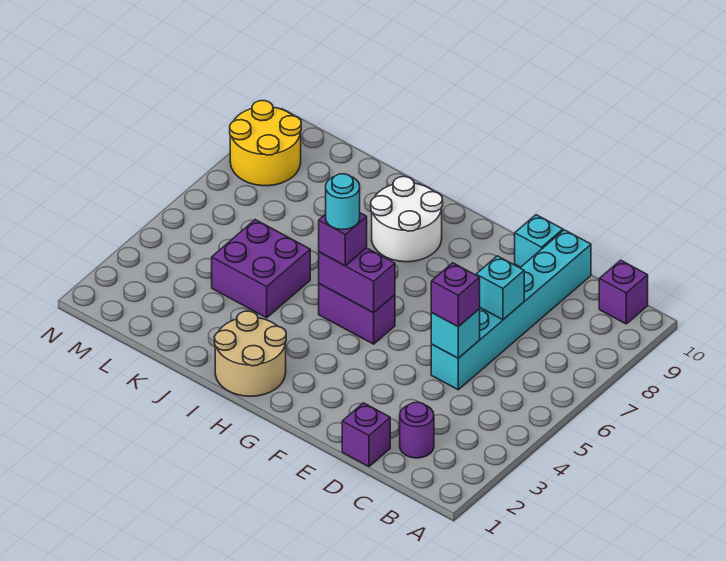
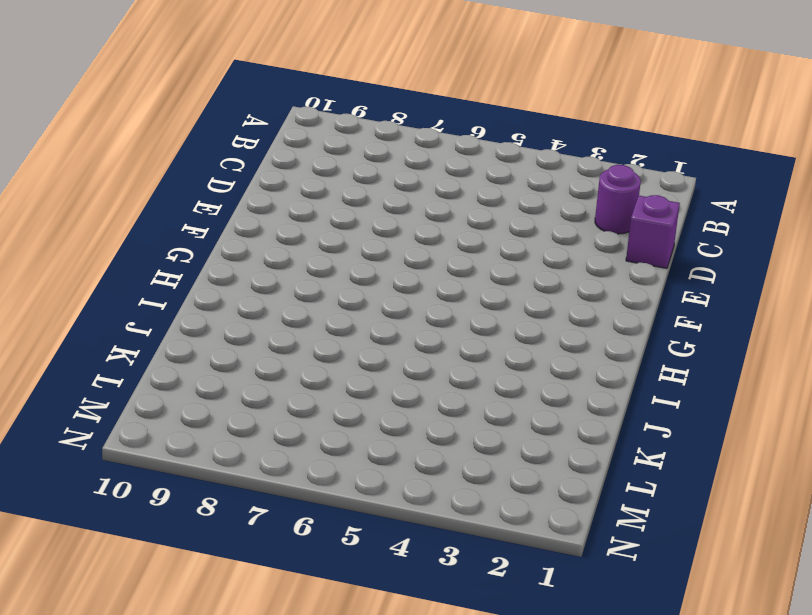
none -> purple brick B10 level 1
none -> cyan brick D5:D10 level 1
none -> cyan brick E10 level 1

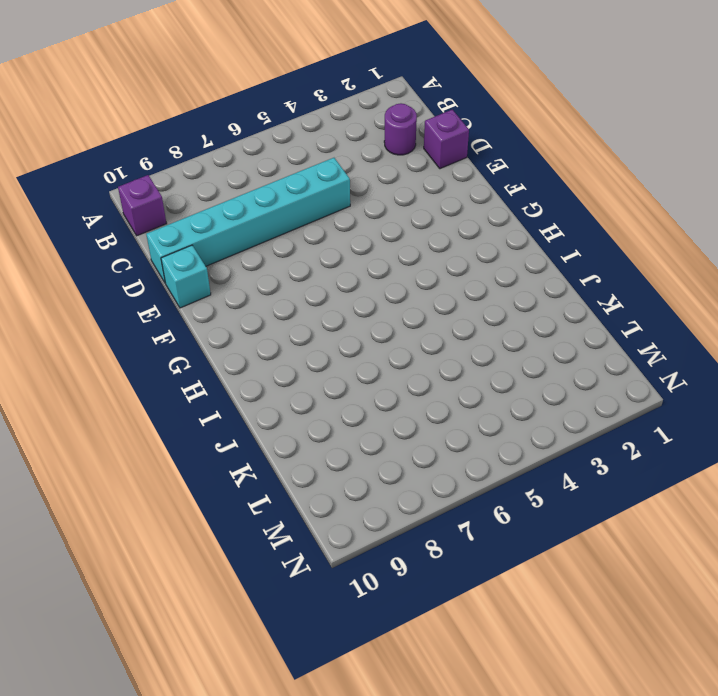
none -> purple brick G5:H5 level 1
none -> tan round brick H1:I2 level 1
none -> white round brick H8:I9 level 1

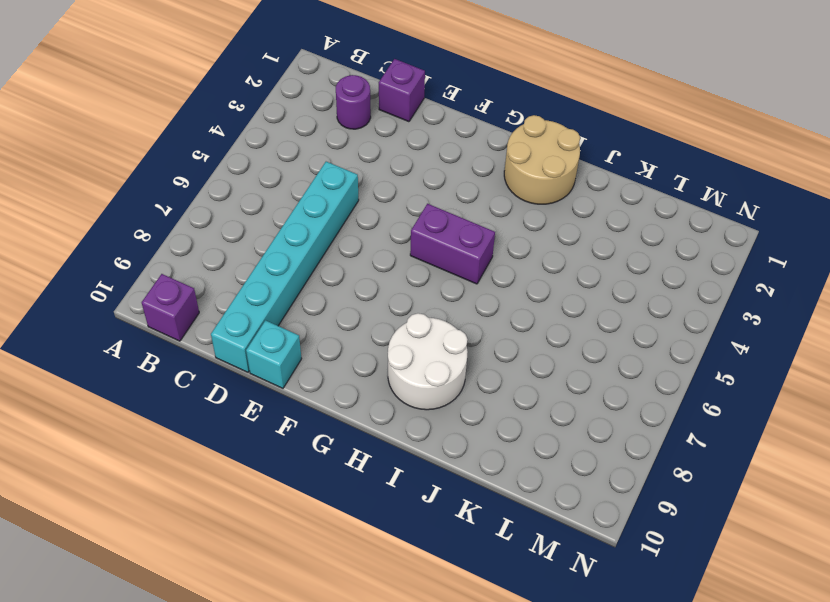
none -> purple brick J4:K5 level 1
none -> yellow round brick M8:N9 level 1
none -> cyan brick D5 level 2

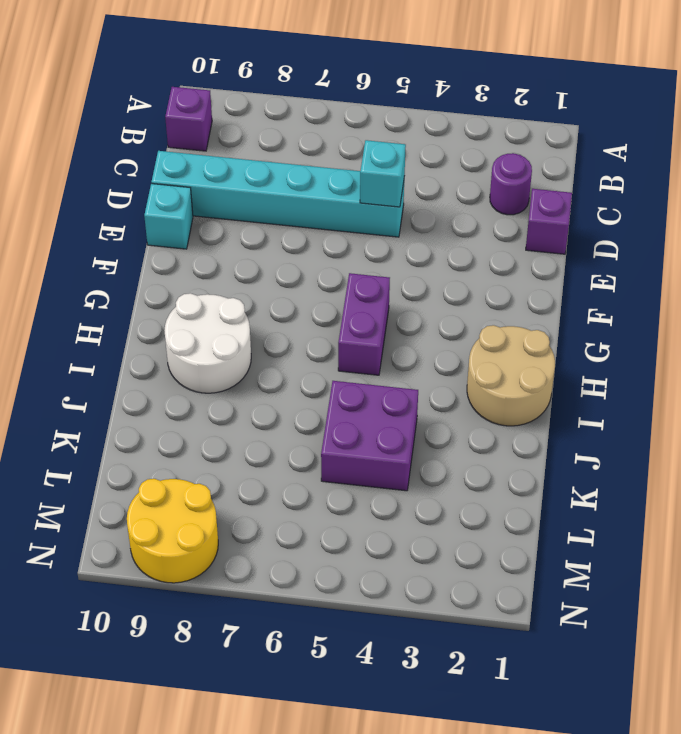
none -> cyan brick D7 level 2
none -> purple brick G5:H5 level 2
none -> purple brick D5 level 3

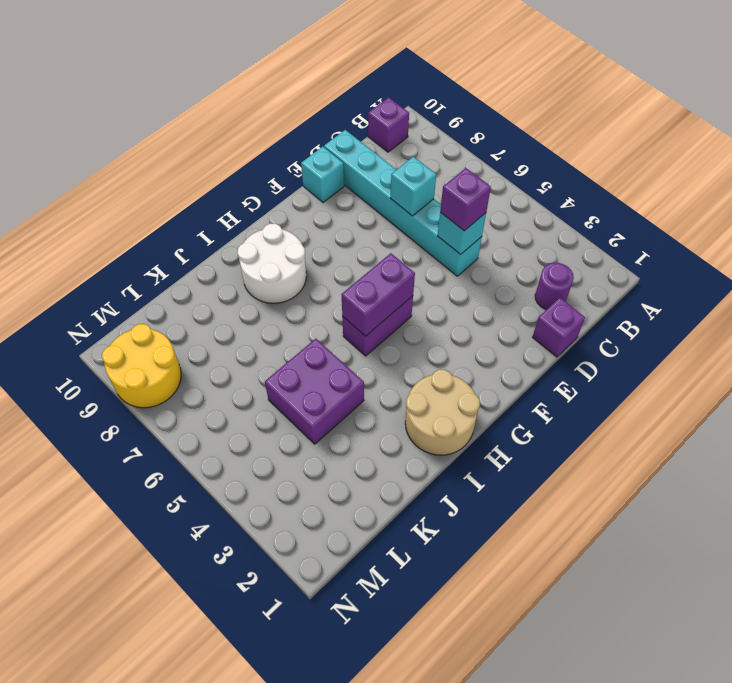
none -> purple brick H5 level 3
none -> cyan round brick H5 level 4

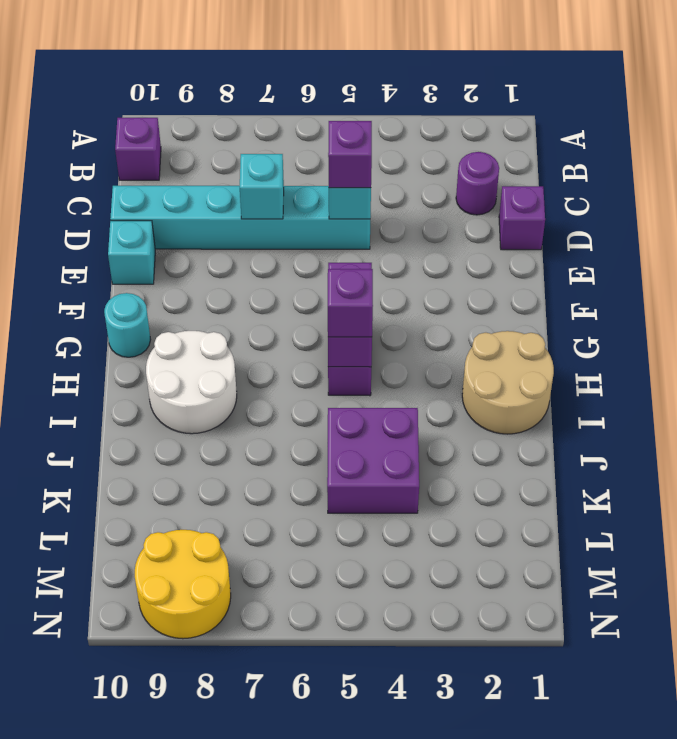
cyan round brick G10 level 1 -> cyan round brick H5 level 4

